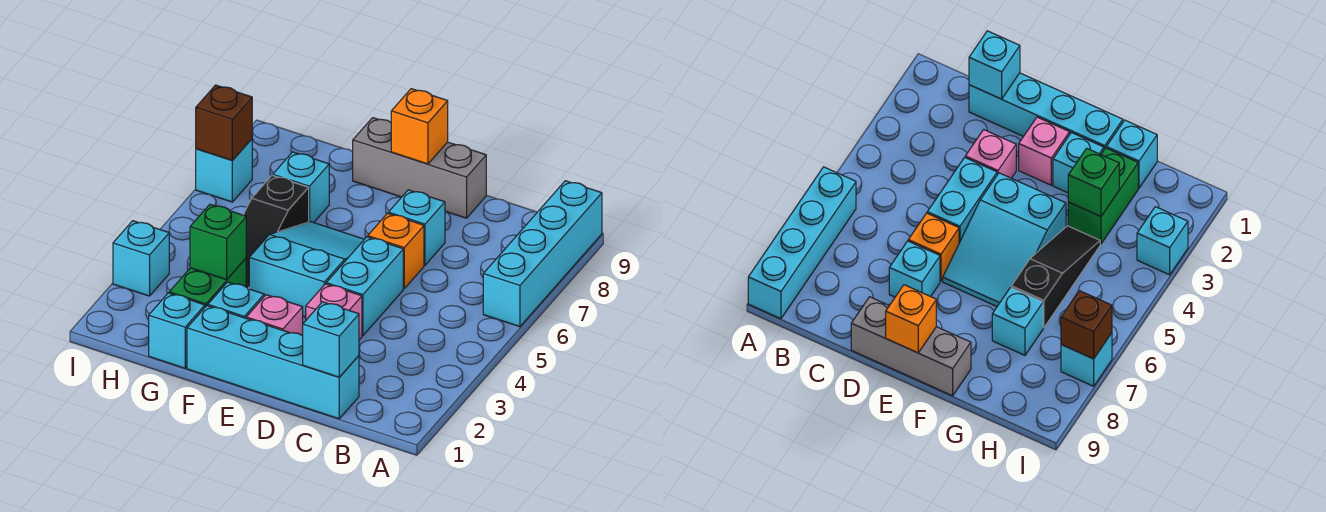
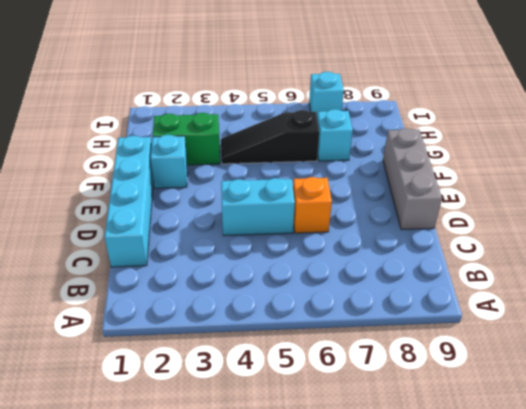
none -> cyan brick A6:A9 level 1
none -> pink brick D3 level 1
none -> cyan brick D7 level 1

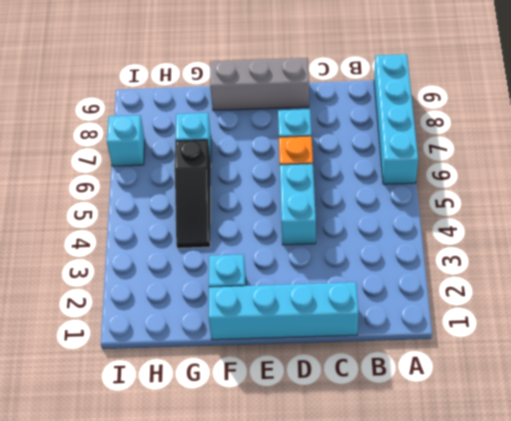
none -> pink brick D3 level 1
none -> pink brick E2 level 1
none -> cyan slope E4:F6 level 1 top 4

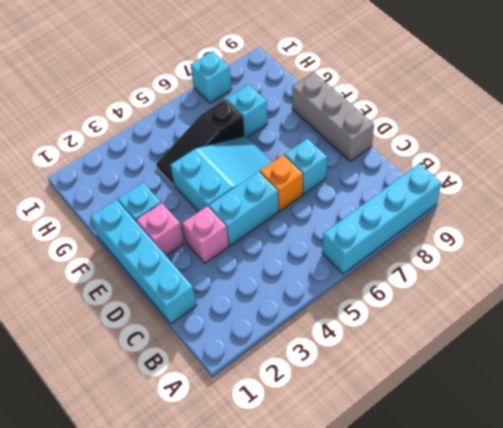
none -> cyan brick G1 level 1
none -> green brick G2:G3 level 1
none -> cyan brick I3 level 1

